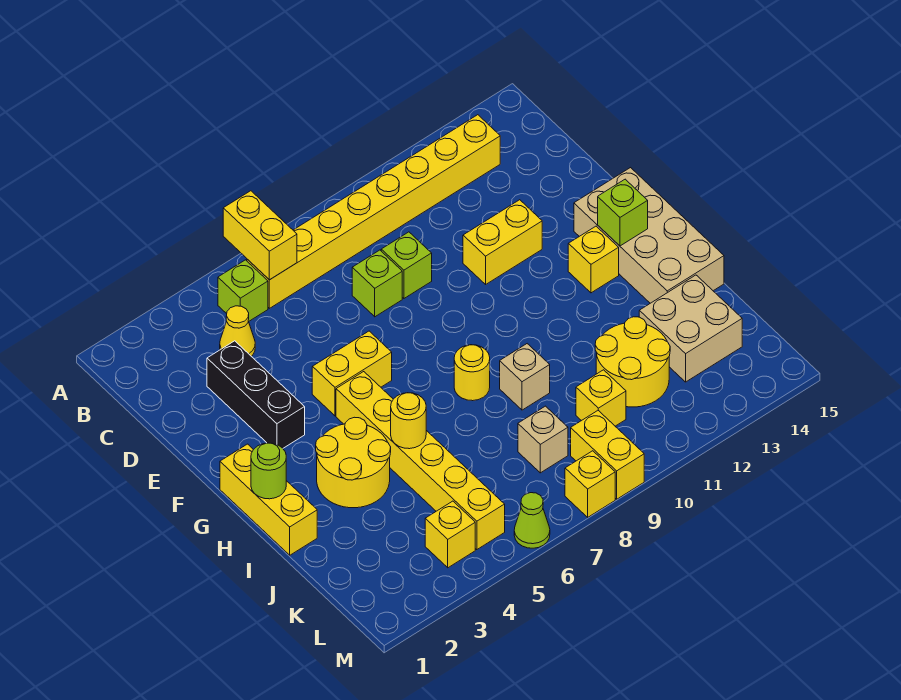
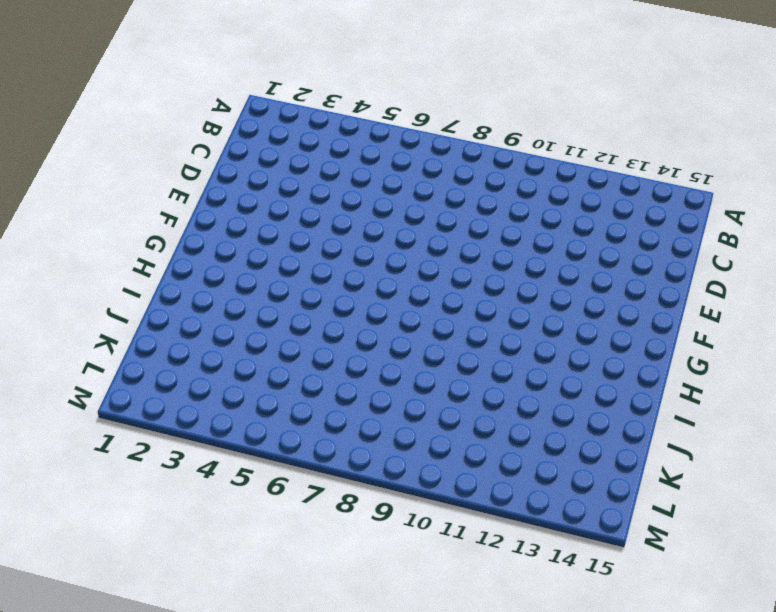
none -> lime brick B5 level 1
none -> yellow brick B6:B13 level 1
none -> yellow cone C4 level 1

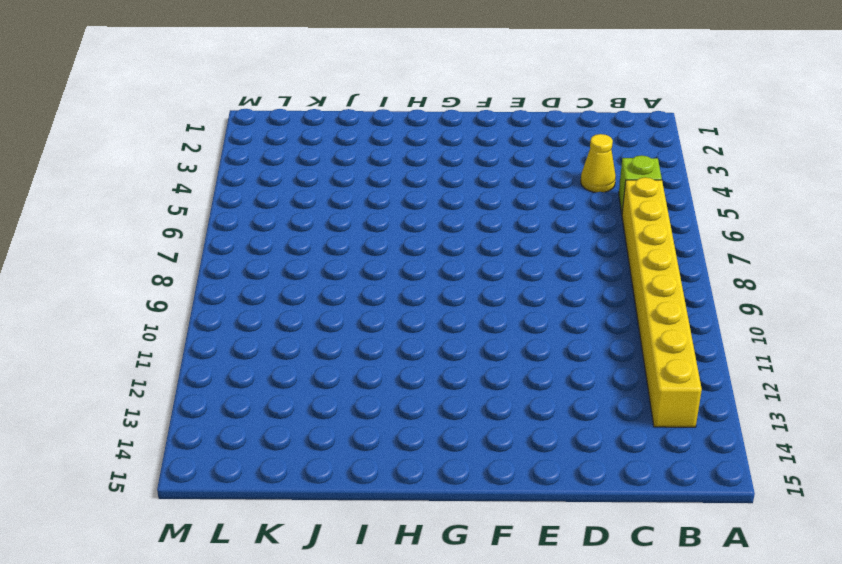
none -> black brick D3:F3 level 1
none -> lime brick D8 level 1
none -> lime brick D9 level 1

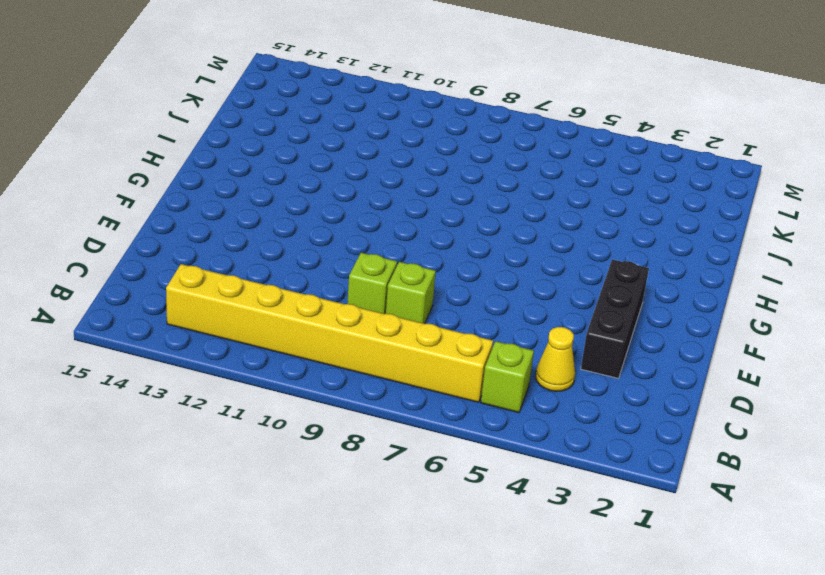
none -> yellow brick E11:E12 level 1
none -> yellow brick F5:F6 level 1
none -> tan brick F14:I15 level 1

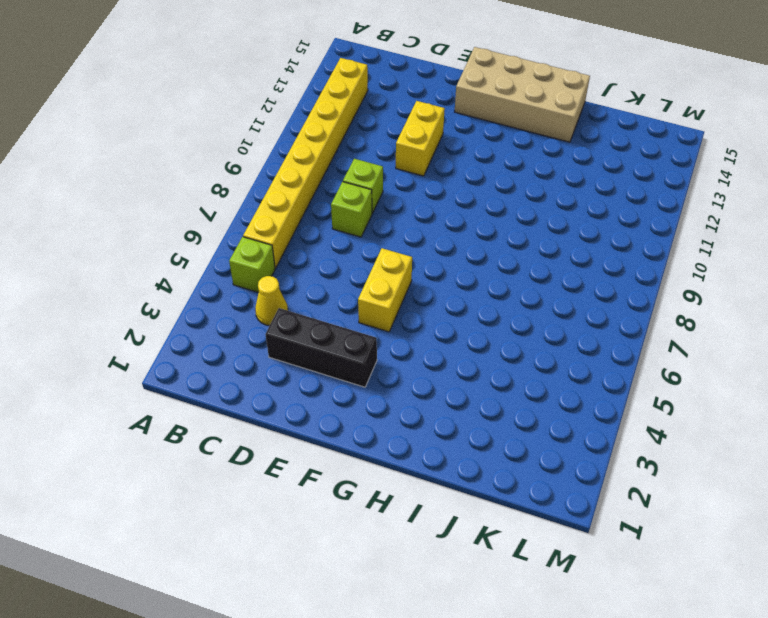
none -> yellow brick G1:I1 level 1
none -> yellow brick G5:L5 level 1
none -> yellow brick G13 level 1

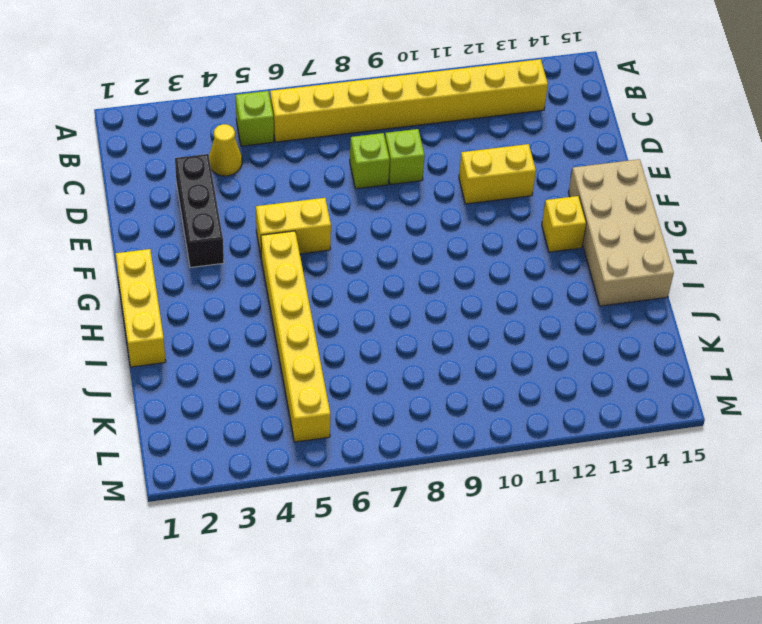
none -> yellow round brick H3:I4 level 1
none -> yellow round brick H8 level 1
none -> tan brick I9 level 1

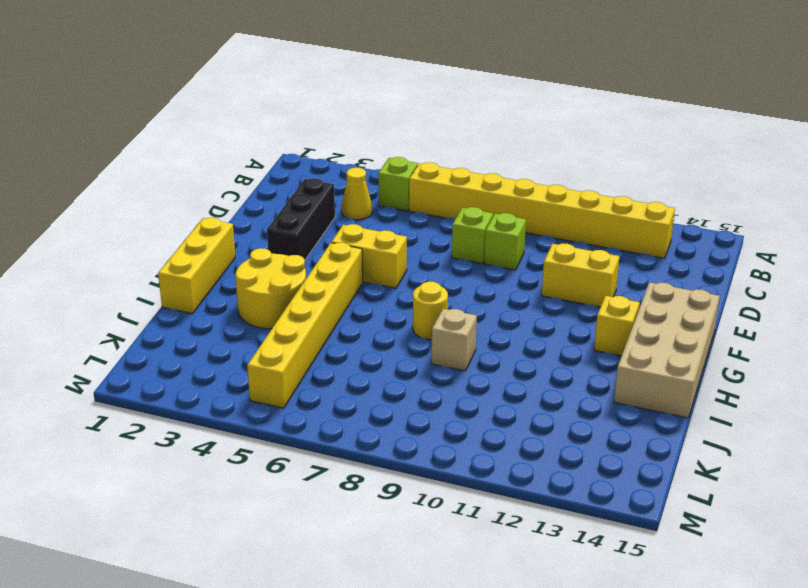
none -> yellow round brick J11:K12 level 1
none -> tan brick J13:K14 level 1
none -> tan brick K8 level 1

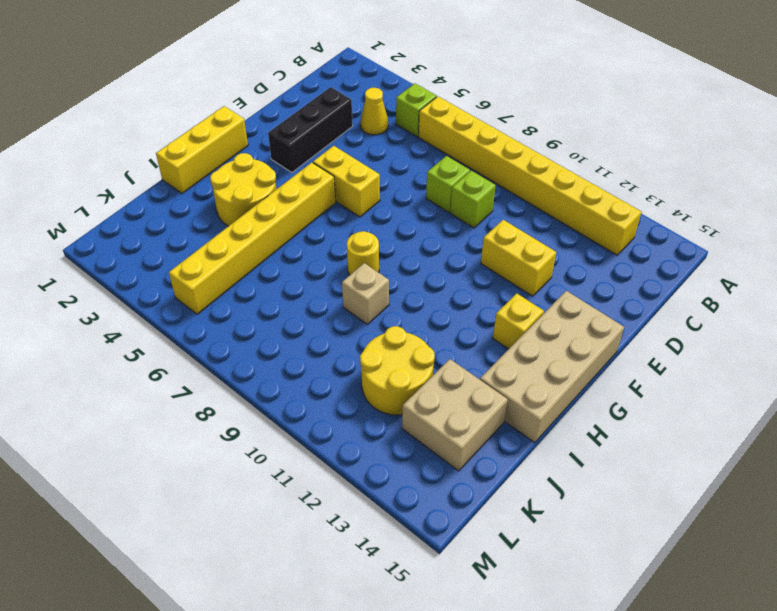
none -> tan brick K8 level 1
none -> yellow brick K10 level 1
none -> yellow brick L4 level 1

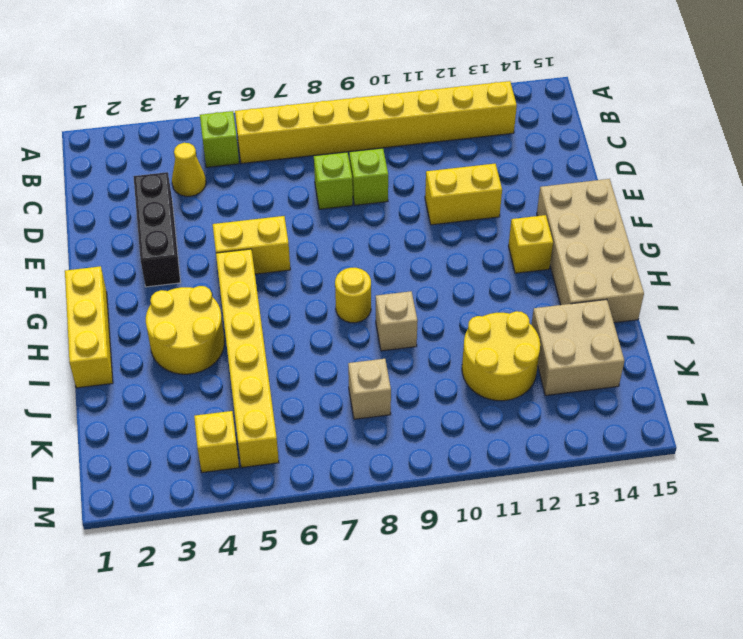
none -> yellow brick K10 level 1
none -> yellow brick L9:M9 level 1
none -> lime cone M6 level 1

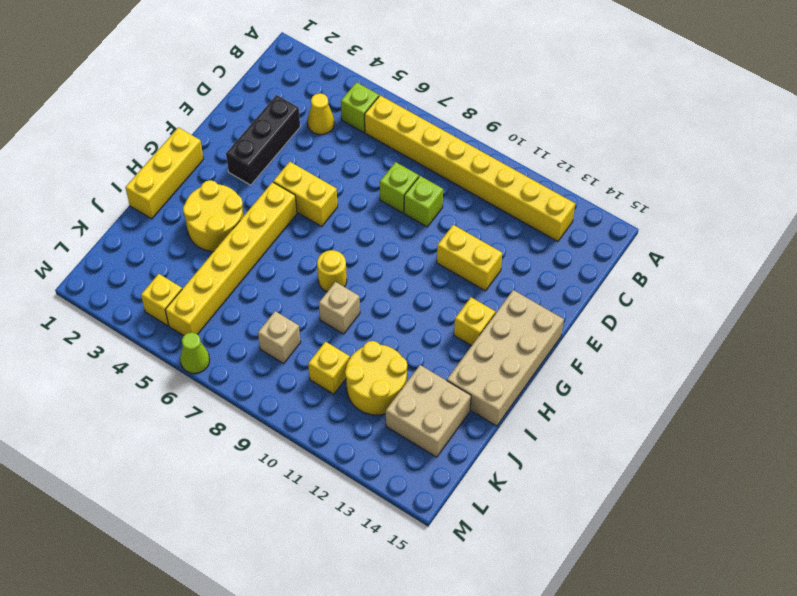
none -> yellow brick L9:M9 level 1
none -> yellow brick M8 level 1
none -> yellow brick A6:B6 level 2

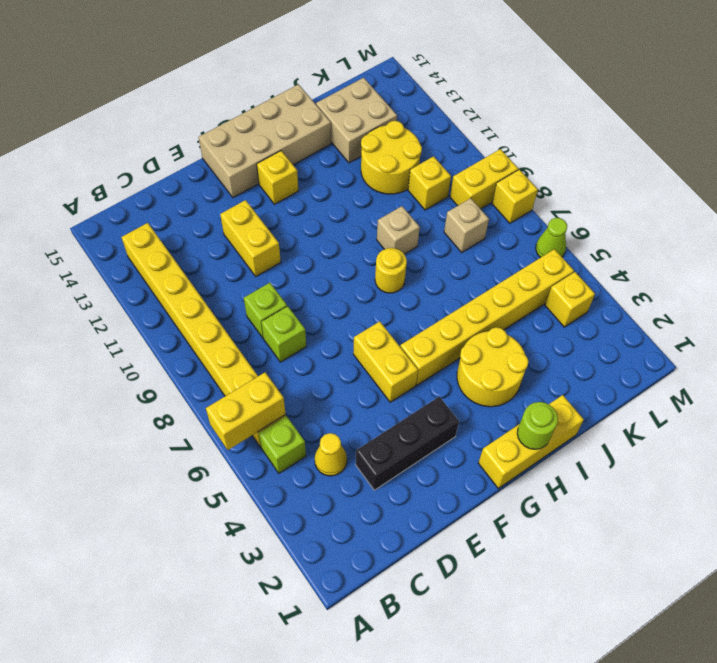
none -> lime brick G14 level 2
none -> yellow round brick I5 level 2

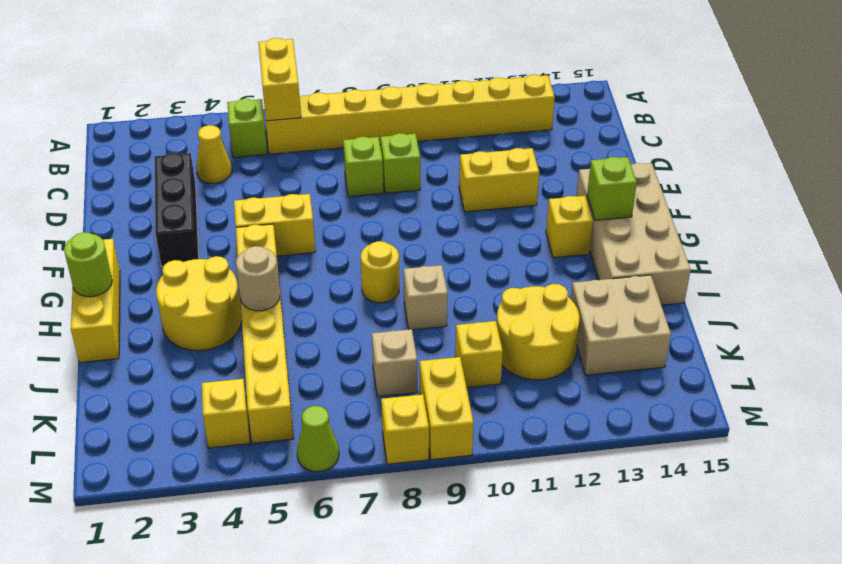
tan round brick I5 level 2 -> yellow round brick I5 level 2

